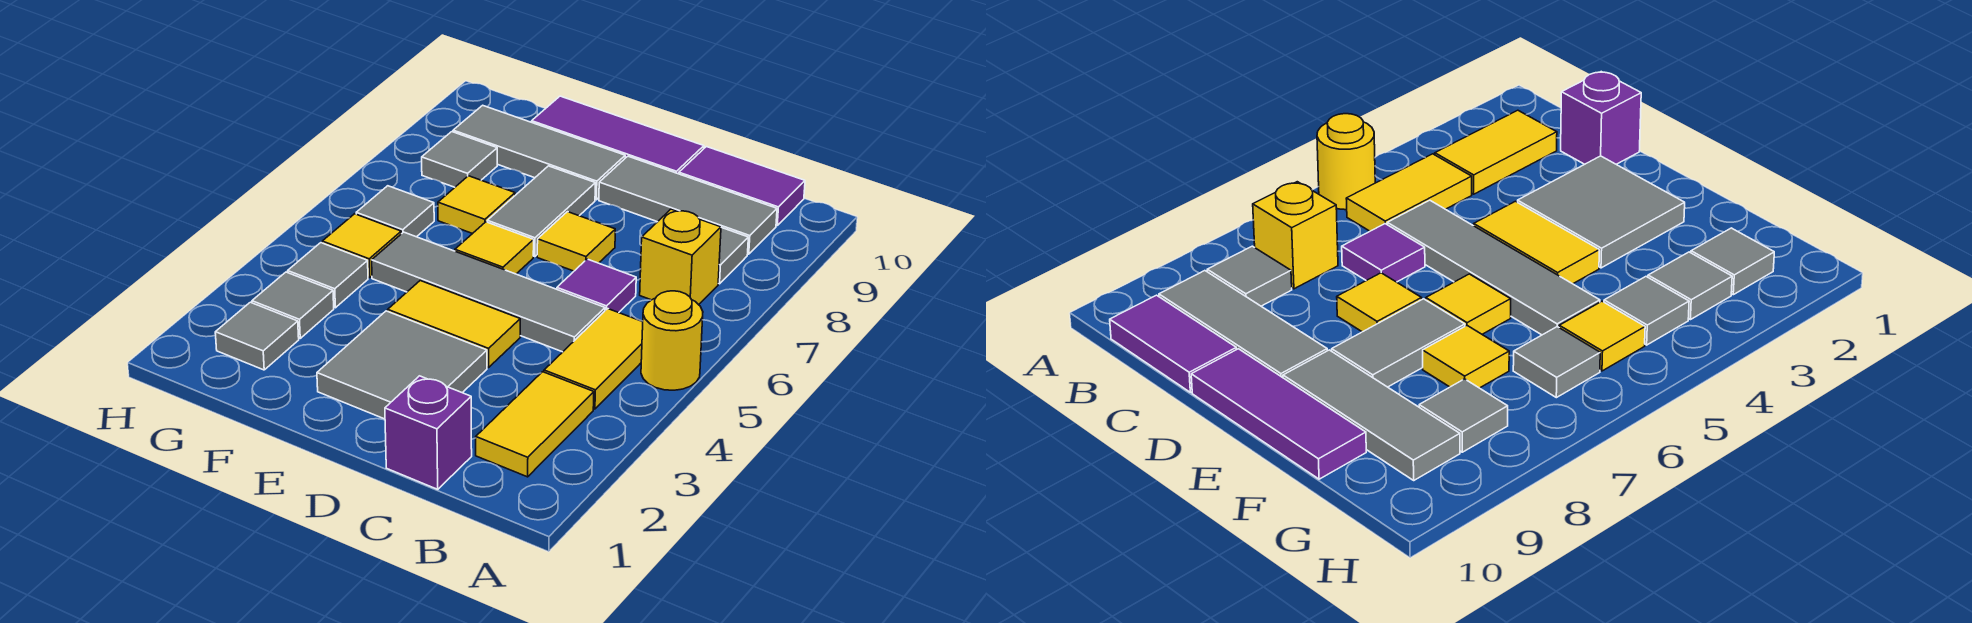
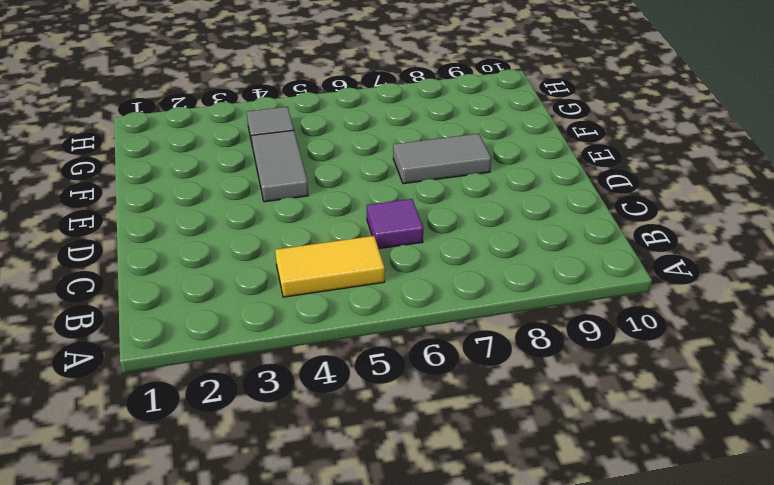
grey tile E4:F4 level 1 -> yellow tile D4:E4 level 1
none -> yellow round brick A5 level 1
none -> yellow tile B2:B3 level 1
none -> yellow brick B7 level 1

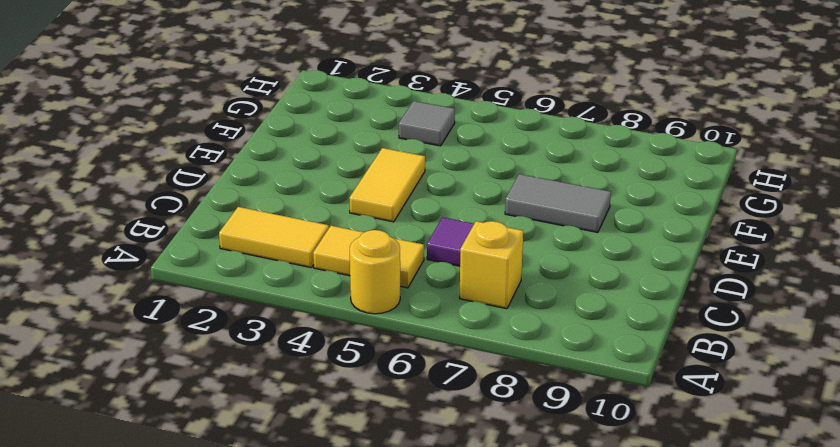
none -> grey tile B8 level 1
none -> grey tile B9:D9 level 1
none -> purple tile B10:C10 level 1

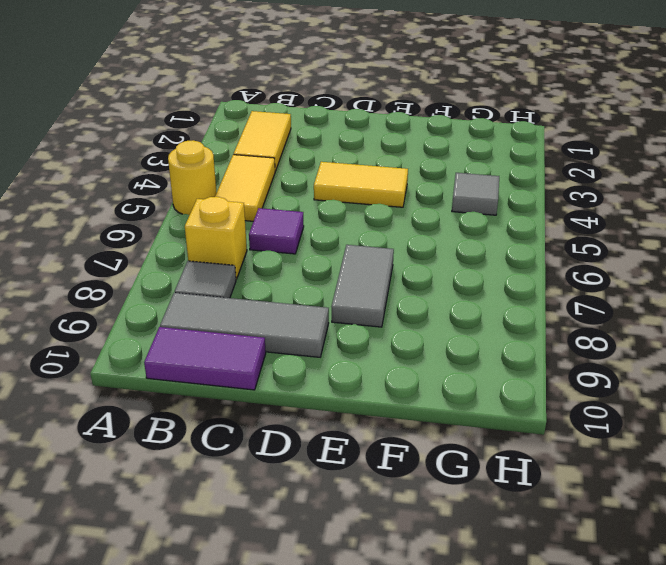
none -> purple brick C1 level 1
none -> grey tile C5:F5 level 1
none -> grey tile D2:E3 level 1

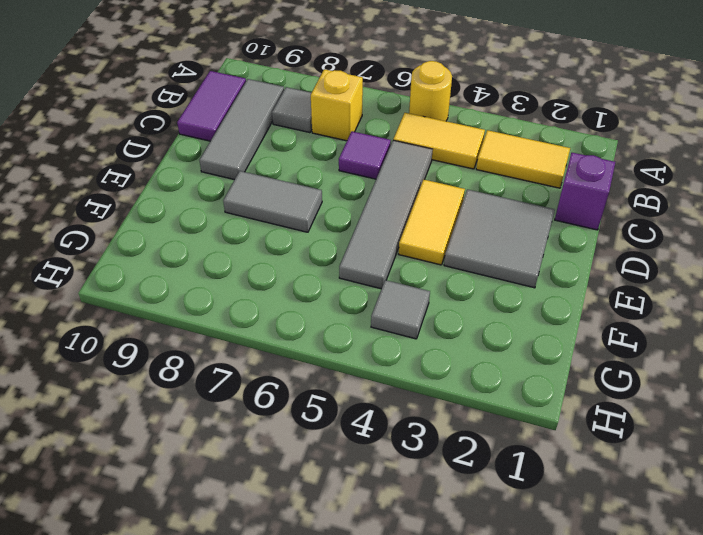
none -> yellow tile D7 level 1
none -> purple tile D10:F10 level 1
none -> yellow tile E6 level 1

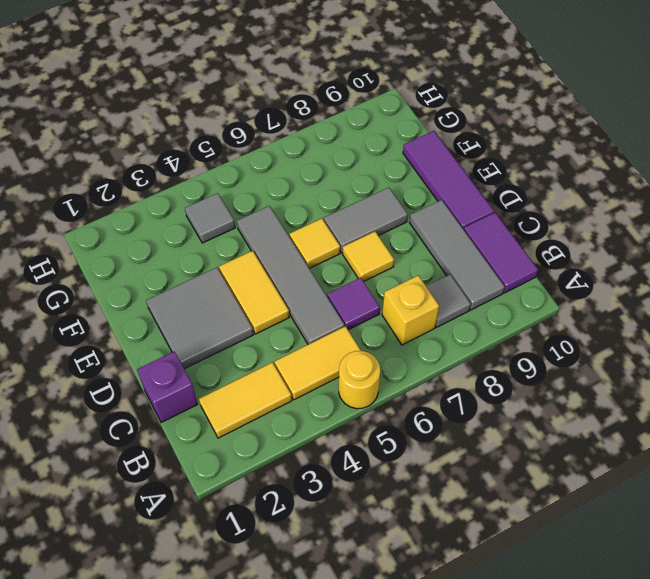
none -> grey tile E9:G9 level 1
none -> yellow tile F7 level 1
none -> grey tile G2 level 1

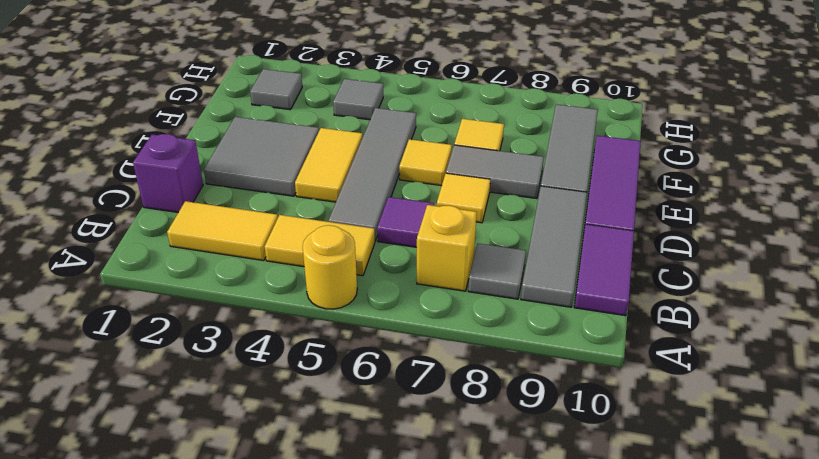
none -> grey tile G3 level 1
none -> yellow tile G5 level 1
none -> grey tile G6 level 1

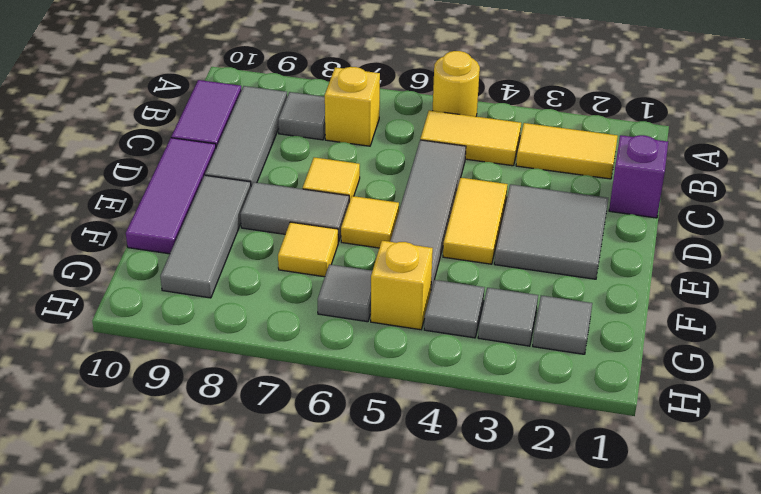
yellow brick G5 level 1 -> yellow tile G5 level 1
none -> purple tile C6 level 1
none -> grey tile G8 level 1

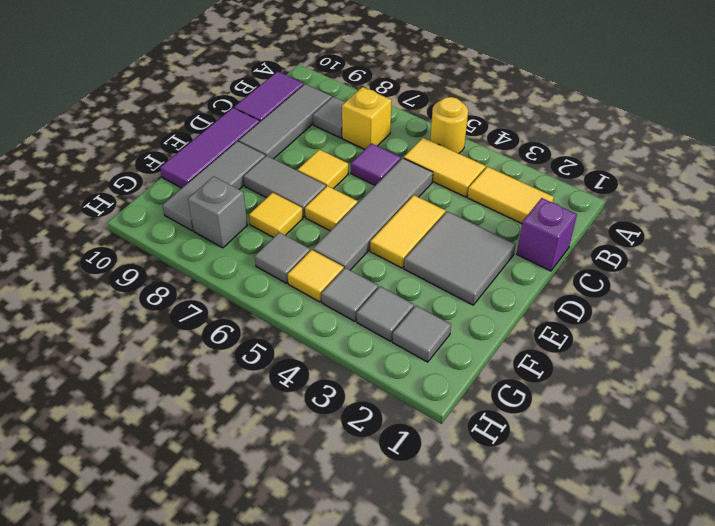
grey brick G8 level 1 -> grey tile G8 level 1

